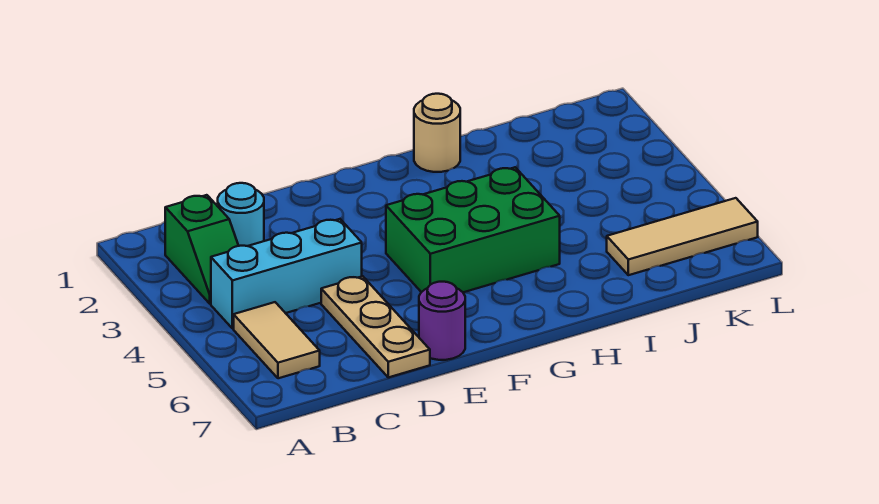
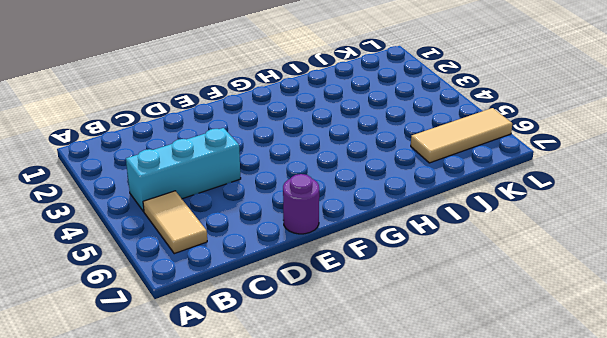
none -> green slope B2:B3 level 1 top 2
none -> cyan round brick C2 level 1

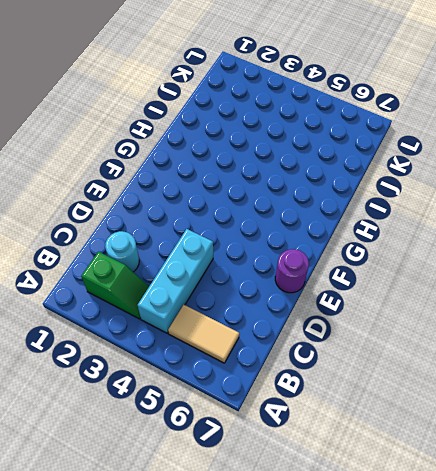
none -> tan plate D5:D7 level 1
none -> green brick F4:H5 level 1

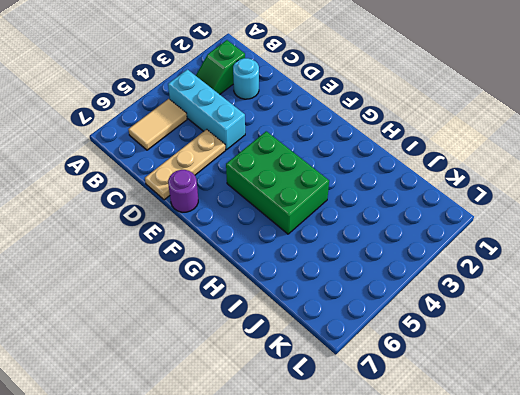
none -> tan round brick H1 level 1
none -> tan tile J6:L6 level 1

